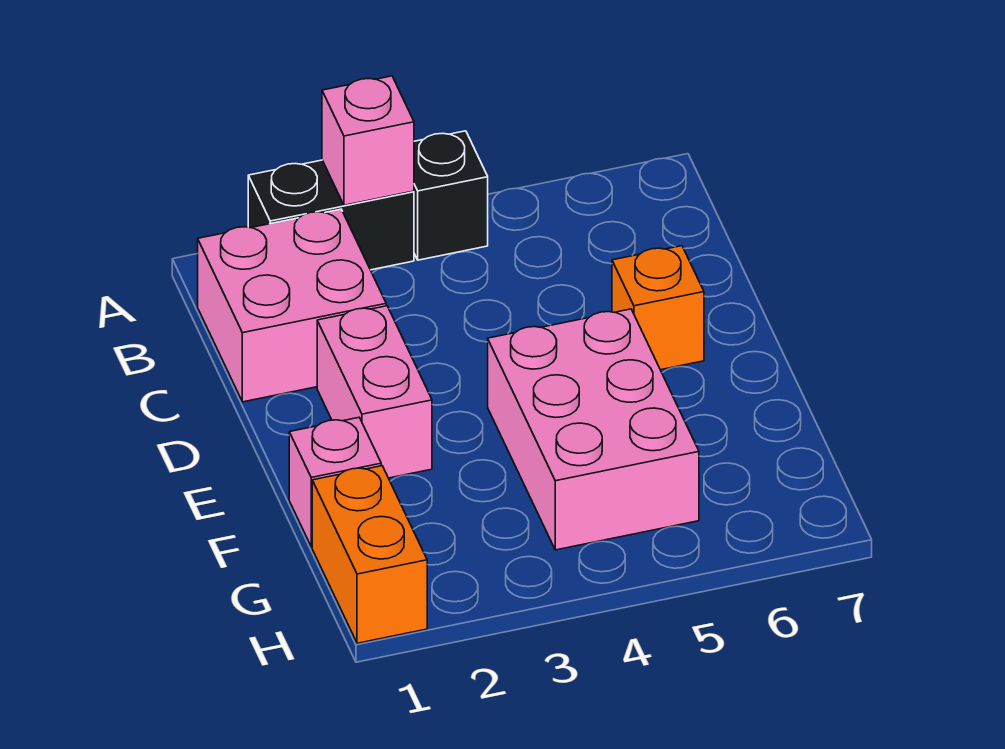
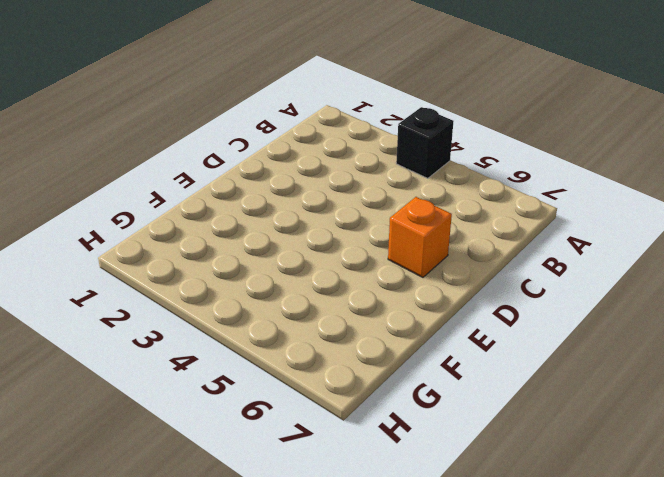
none -> black brick A2:A3 level 1
none -> pink brick B1:C2 level 1

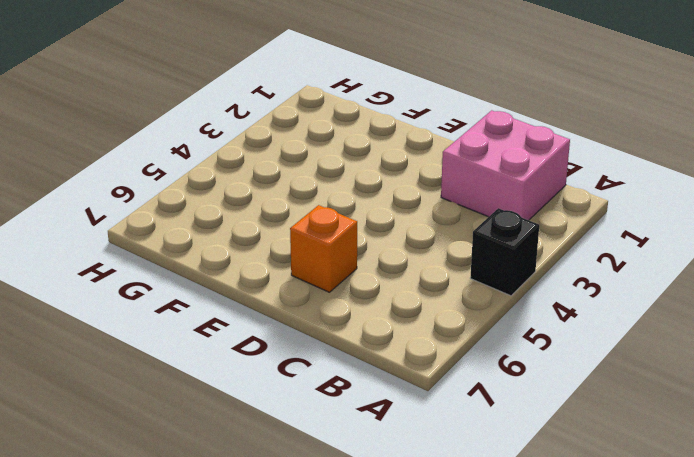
none -> black brick A2:A3 level 1
none -> pink brick D2:E2 level 1

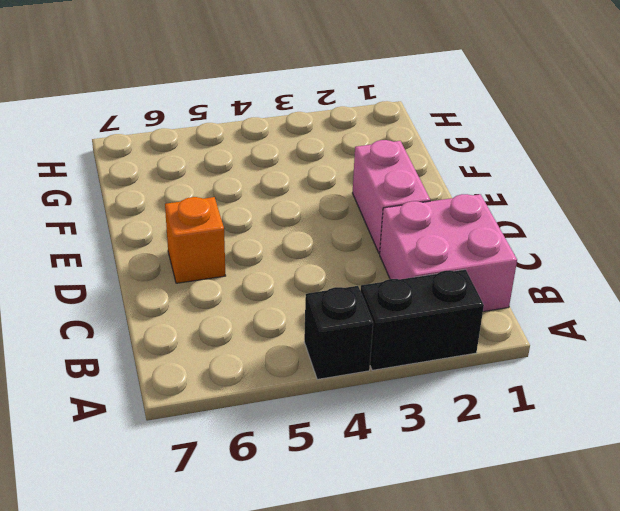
none -> pink brick E4:G5 level 1
none -> pink brick F1 level 1

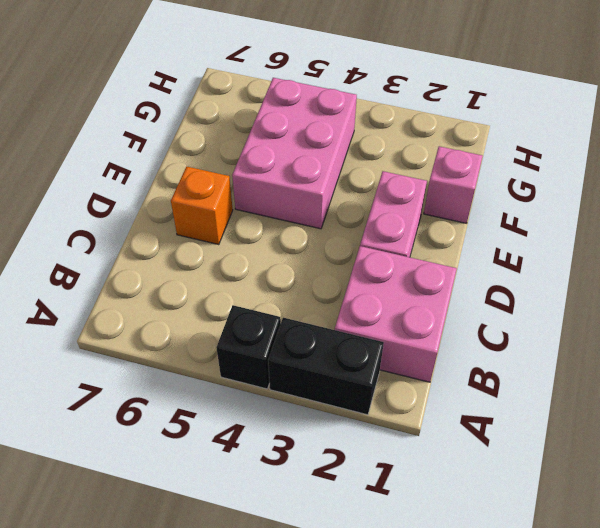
none -> orange brick G1:H1 level 1
none -> pink brick A3 level 2

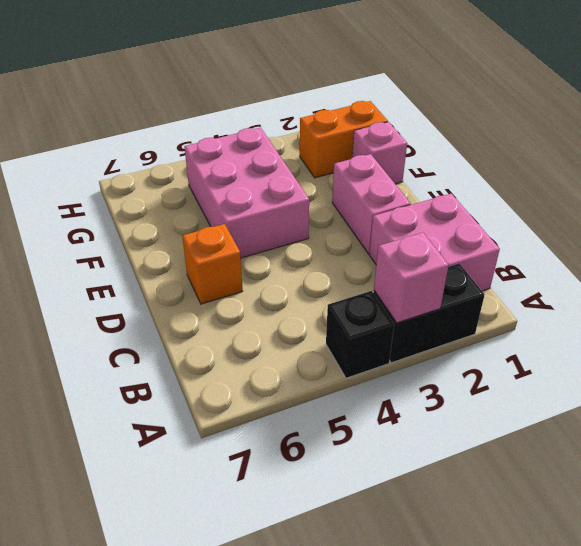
orange brick G1:G2 level 1 -> orange brick G1:H1 level 1

